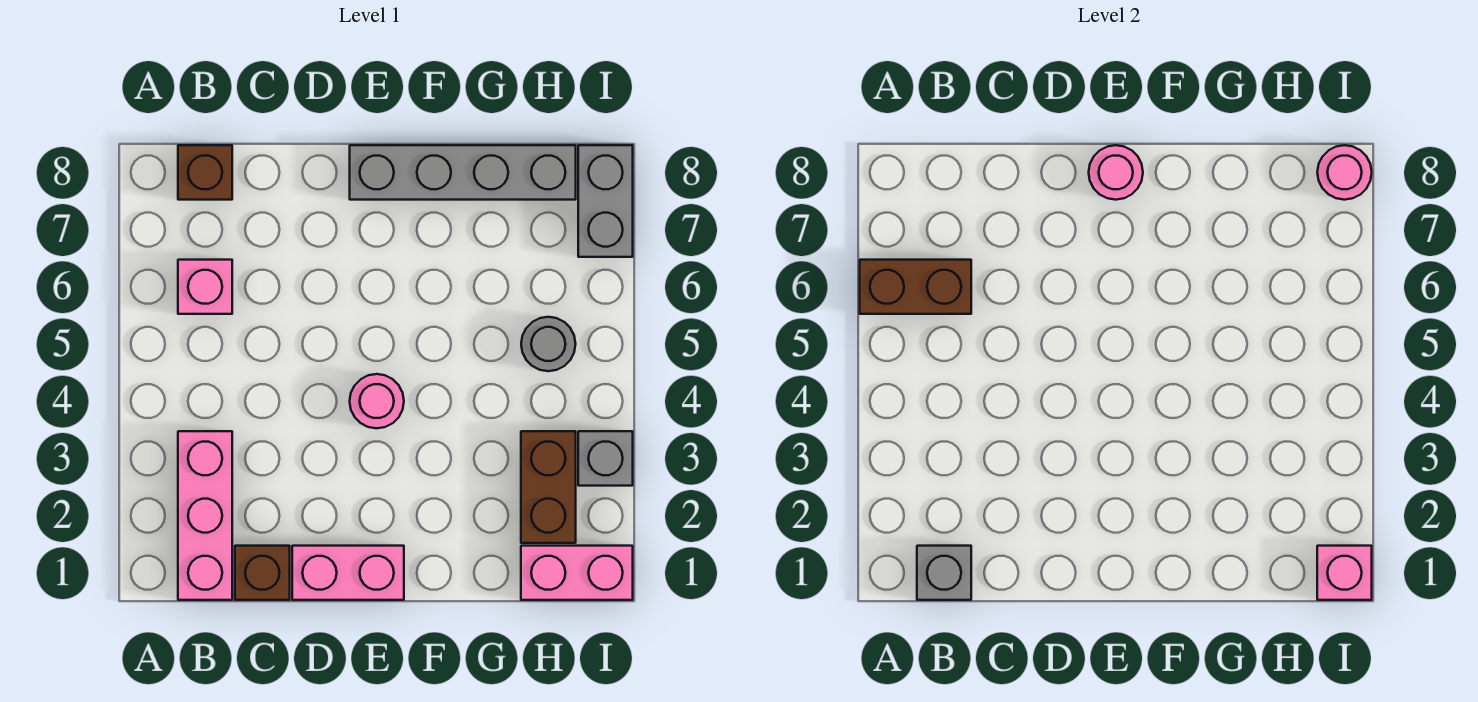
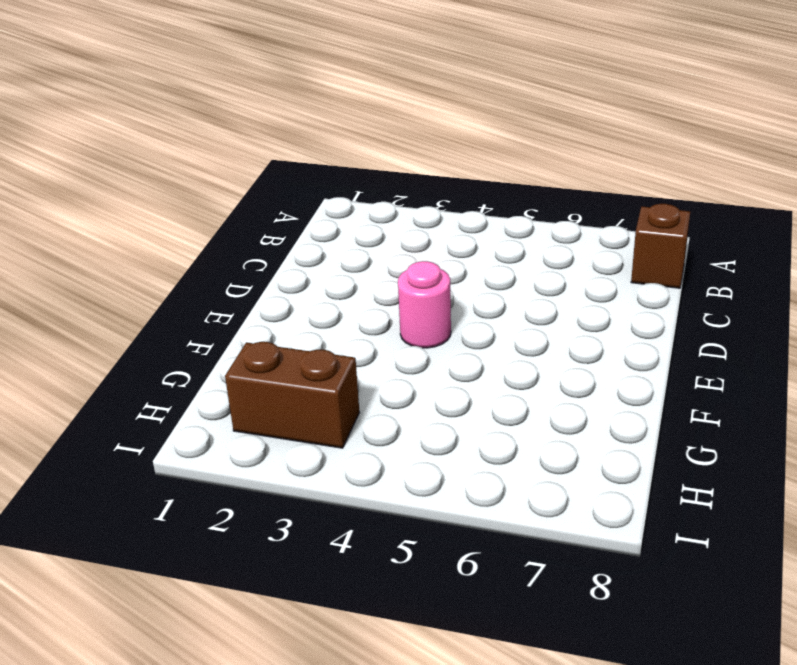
none -> pink brick B1:B3 level 1
none -> pink brick B6 level 1
none -> brown brick C1 level 1

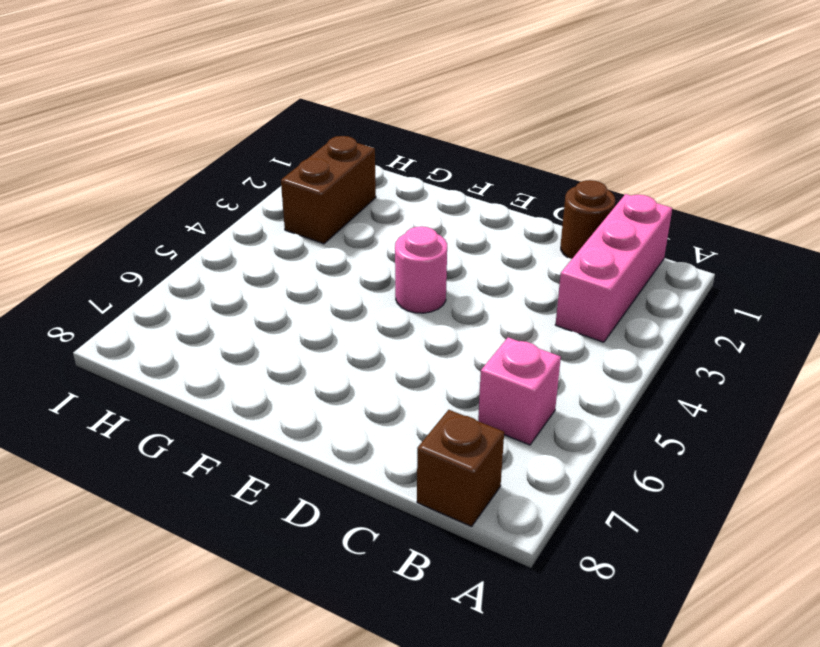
brown round brick C1 level 1 -> brown brick C1 level 1
none -> pink brick D1:E1 level 1
none -> grey brick E8:H8 level 1
none -> pink brick H1:I1 level 1

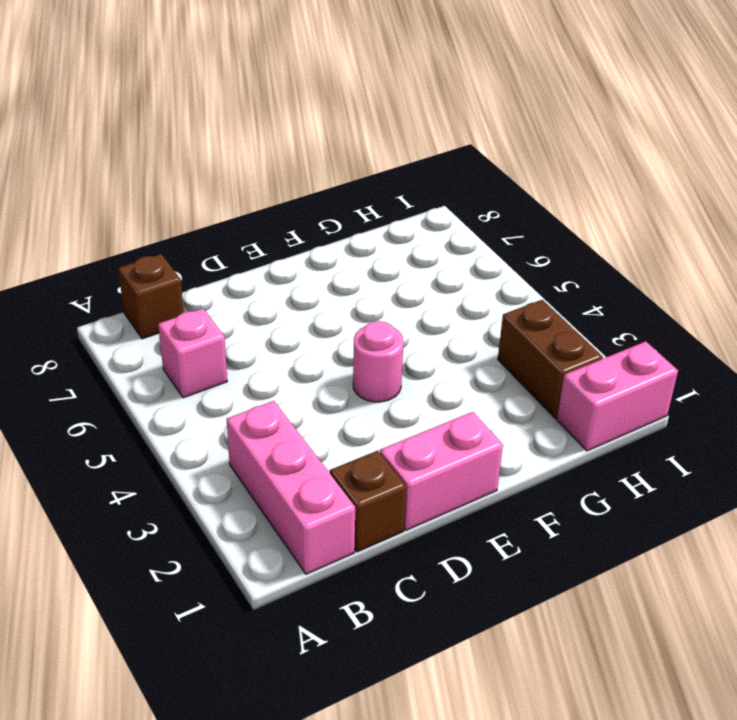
none -> grey brick E8:H8 level 1
none -> grey round brick H5 level 1
none -> grey brick I3 level 1

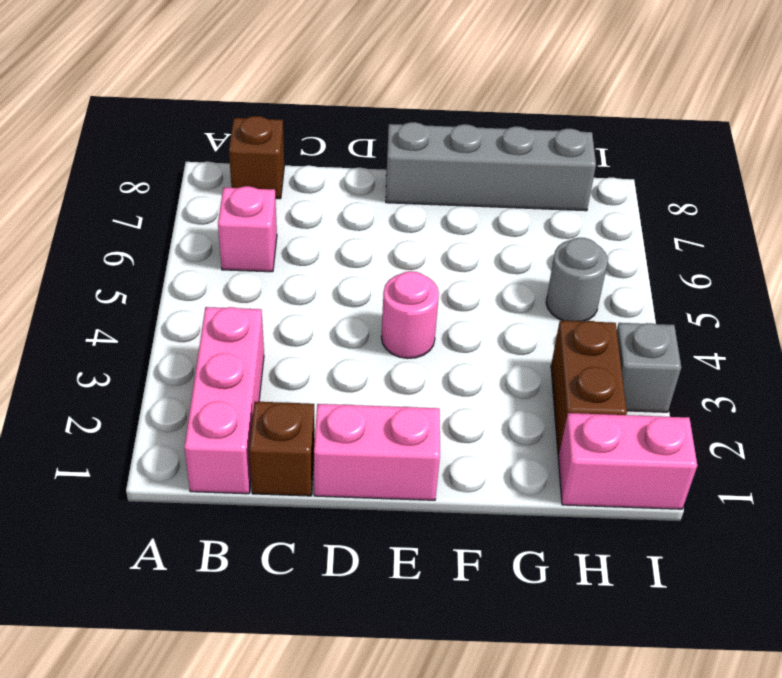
none -> grey brick I7:I8 level 1
none -> brown brick A6:B6 level 2
none -> grey brick B1 level 2

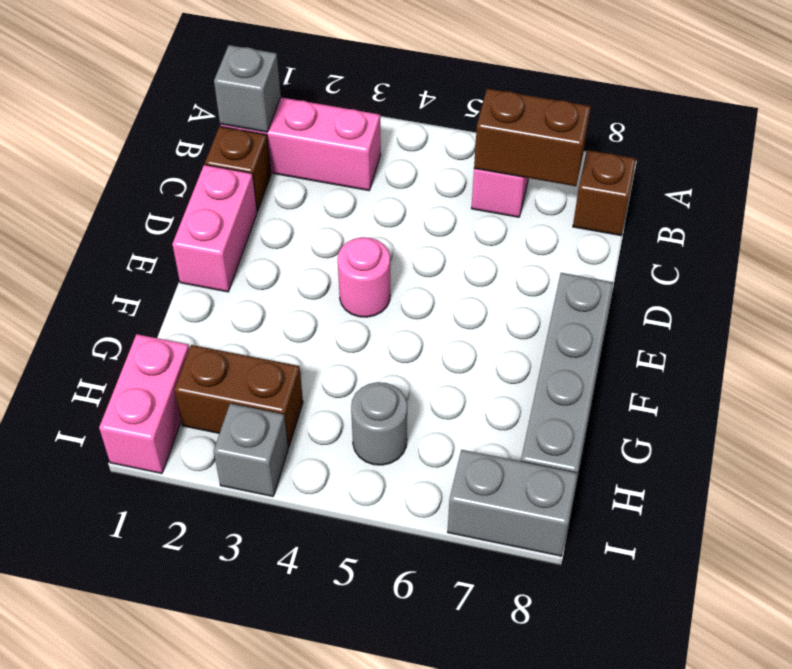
brown brick B6:B7 level 2 -> brown brick A6:B6 level 2
none -> pink round brick E8 level 2
none -> pink brick I1 level 2
none -> pink round brick I8 level 2

